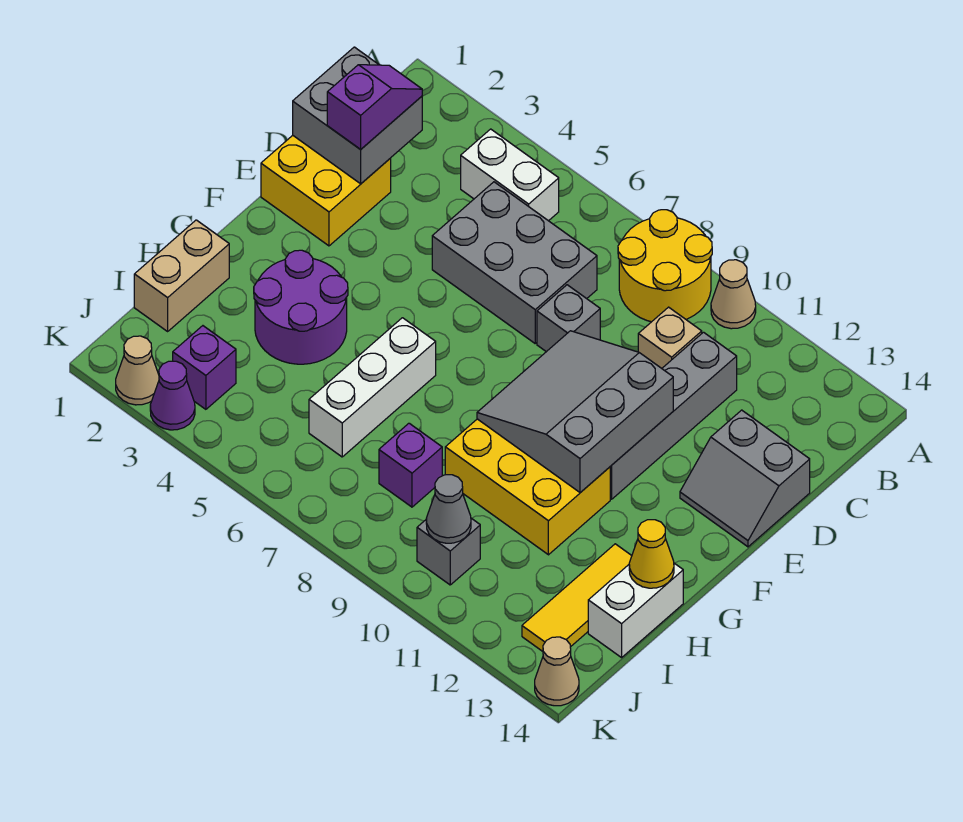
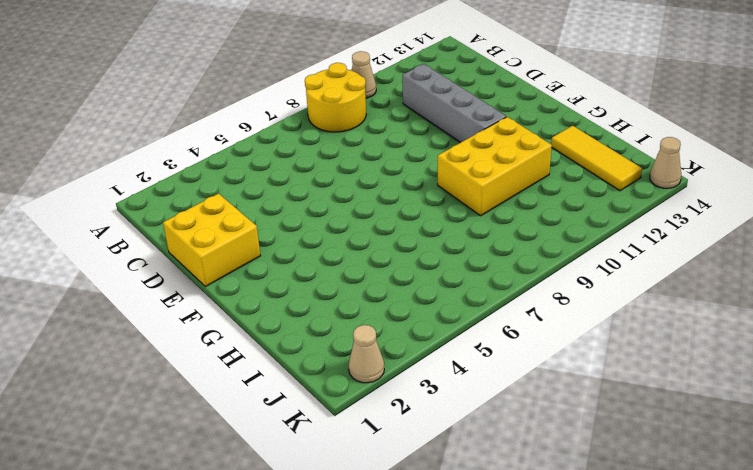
none -> white brick B4:B5 level 1
none -> grey brick C5:D7 level 1
none -> tan brick C10 level 1

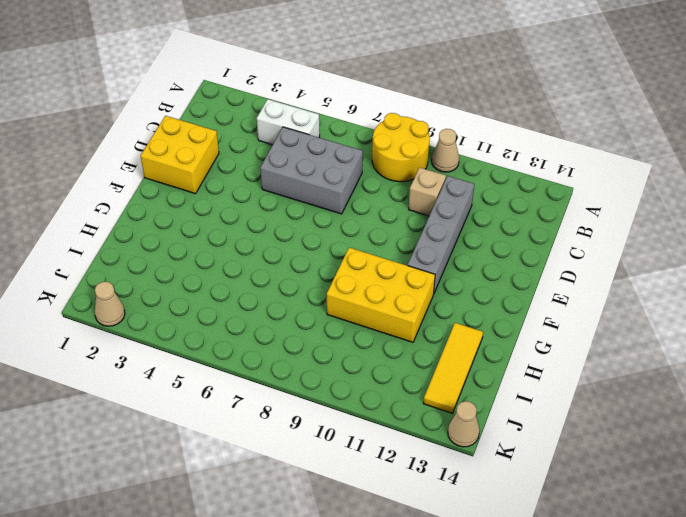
none -> grey brick D8 level 1
none -> grey slope D13:E14 level 1 top D
none -> purple round brick G3:H4 level 1

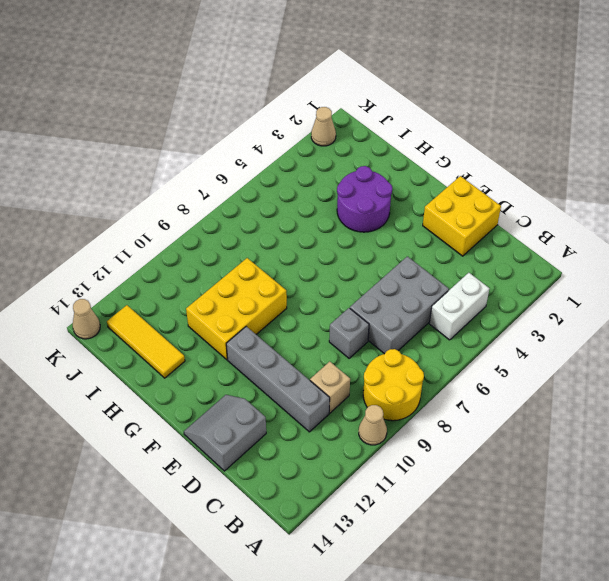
none -> white brick G6:I6 level 1
none -> tan brick H1:I1 level 1
none -> white brick H14:I14 level 1

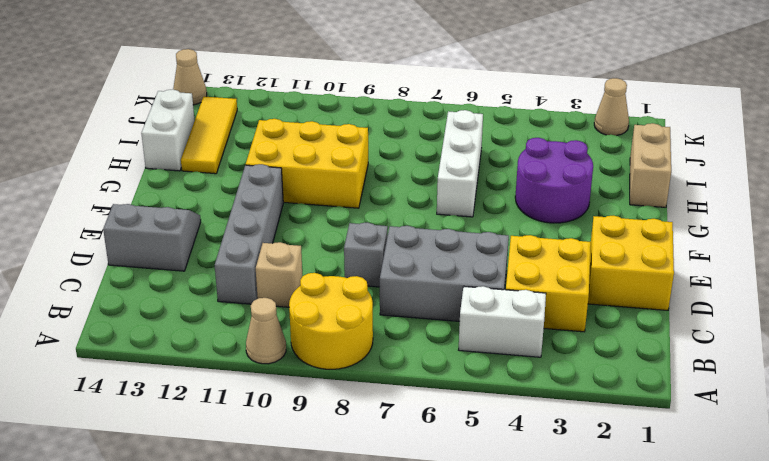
yellow brick C3:D4 level 1 -> none
none -> purple brick I8 level 1
none -> purple brick J3 level 1
none -> grey brick J10 level 1

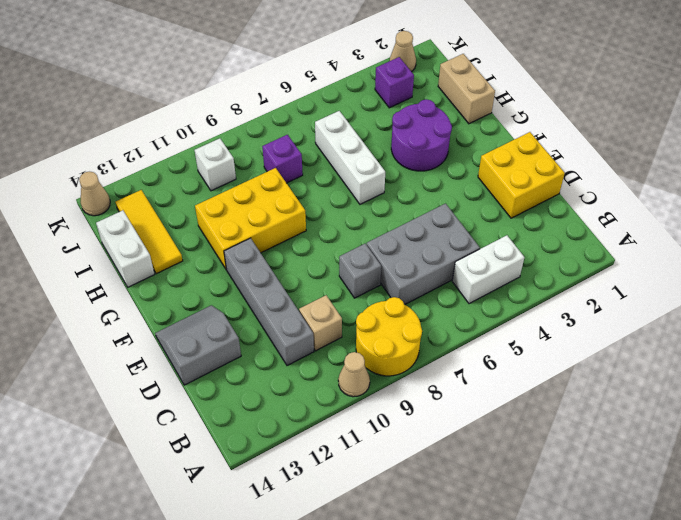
white brick J10 level 1 -> grey brick J10 level 1
none -> purple cone K3 level 1
none -> grey brick C1:D2 level 2
none -> grey slope E9:G11 level 2 top 11

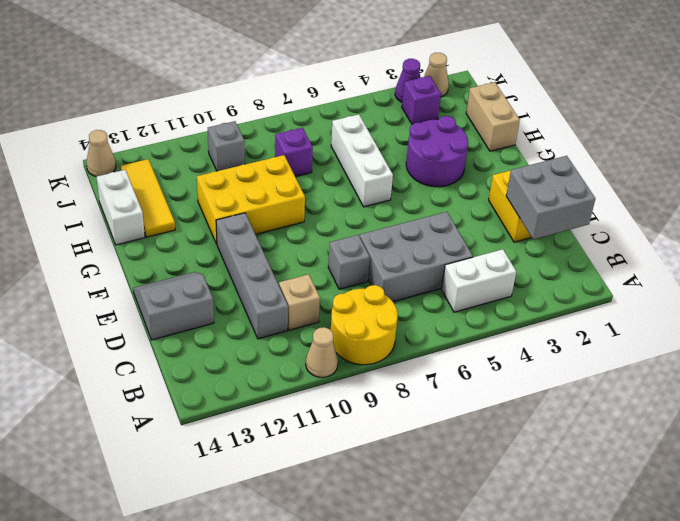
none -> grey slope E9:G11 level 2 top 11
none -> yellow cone H14 level 2
none -> grey cone J10 level 2

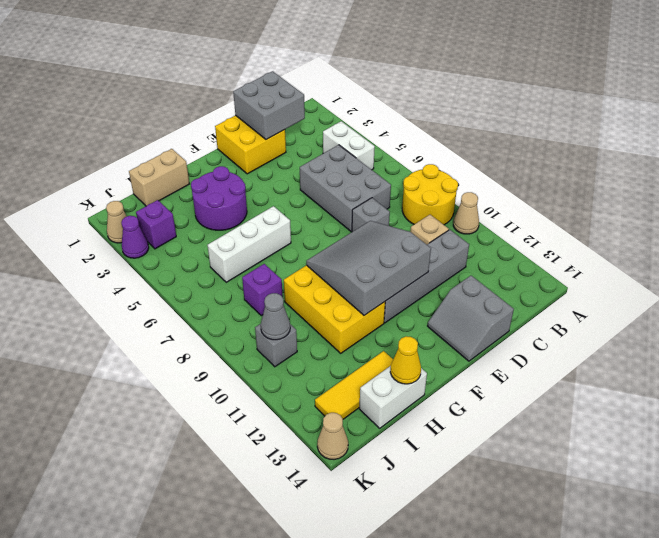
none -> purple slope C2:D2 level 3 top D

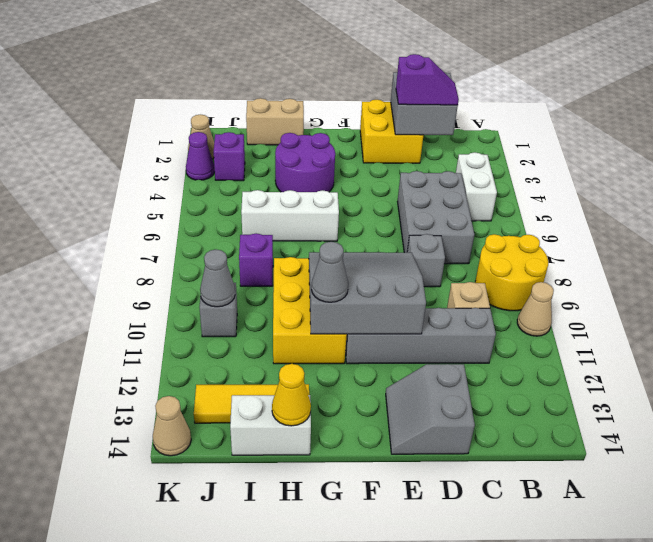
grey cone G11 level 3 -> none

